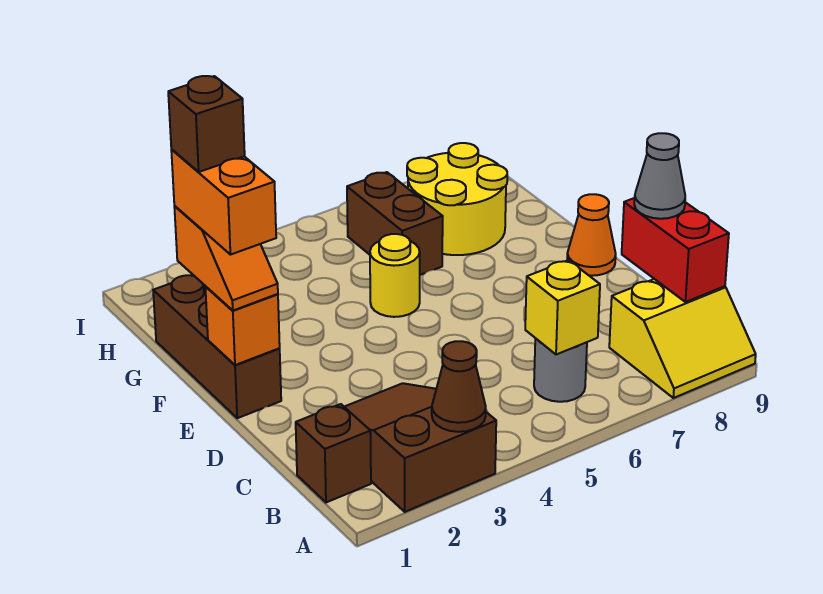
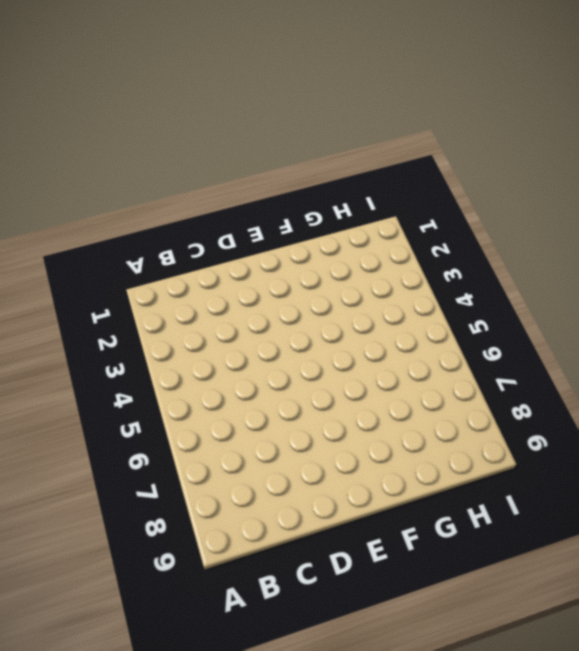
none -> brown slope A2:C3 level 1 top A
none -> yellow slope A8:B9 level 1 top B
none -> brown brick B1 level 1

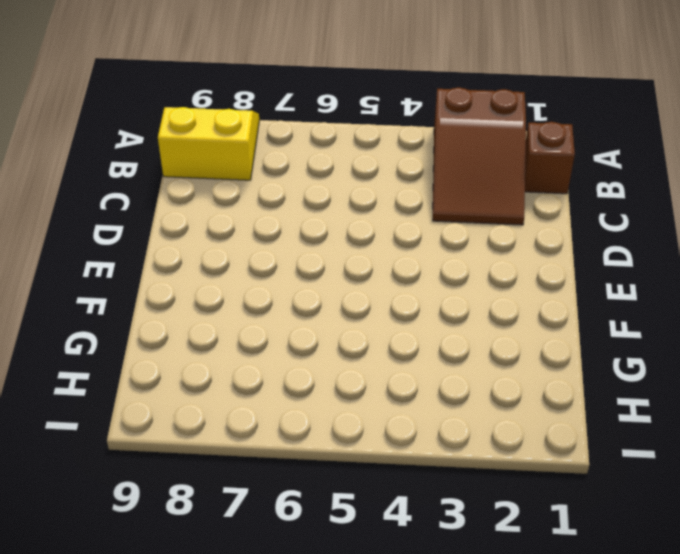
none -> grey round brick B6 level 1
none -> brown brick E1:G1 level 1
none -> orange cone E9 level 1

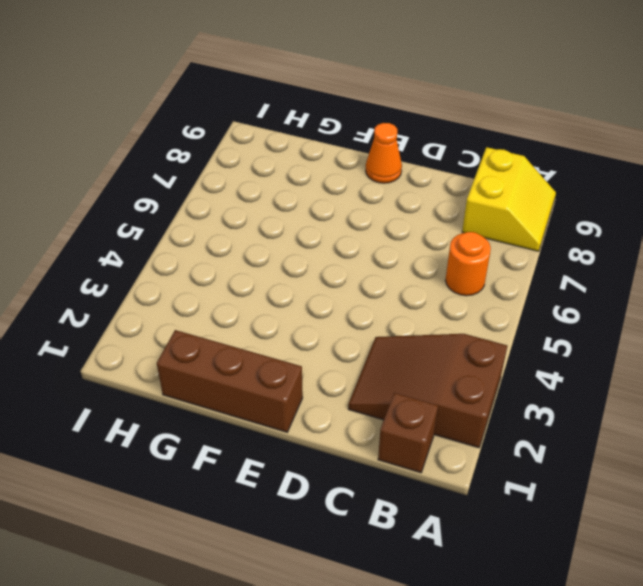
orange round brick B6 level 1 -> grey round brick B6 level 1
none -> yellow round brick F5 level 1
none -> brown brick G6:H6 level 1
none -> yellow round brick G7:H8 level 1

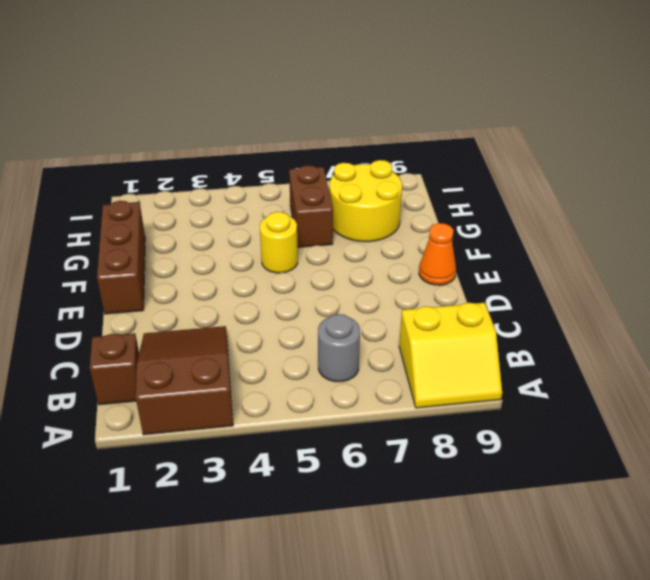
none -> brown cone A3 level 2
none -> yellow brick B6 level 2
none -> red brick B9:C9 level 2

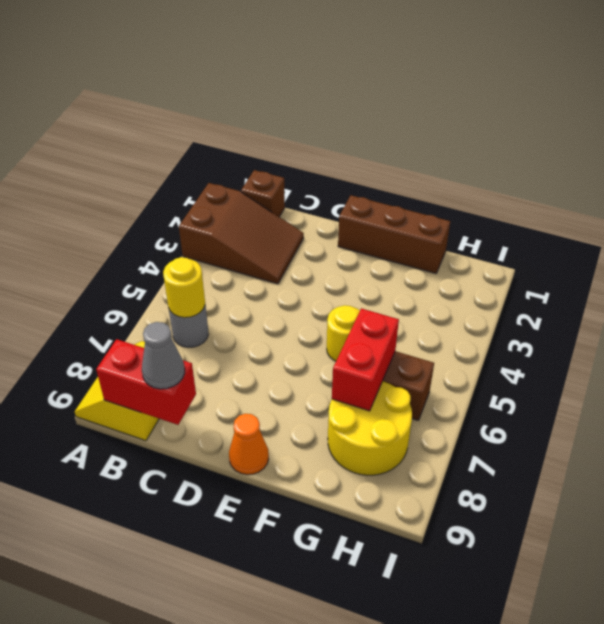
yellow round brick B6 level 2 -> yellow brick B6 level 2
red brick G6:G7 level 2 -> none
none -> brown cone A3 level 2
none -> orange brick E1 level 2
none -> orange slope E1:F1 level 3 top F

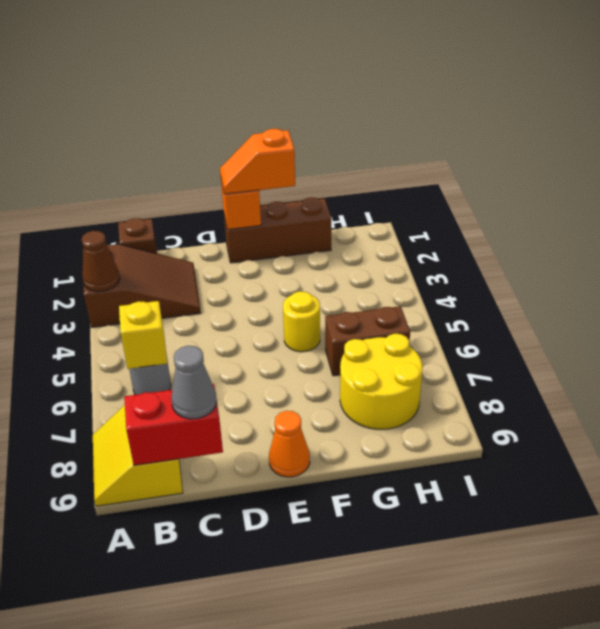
none -> orange brick E1:F1 level 4
none -> brown brick F1 level 5

